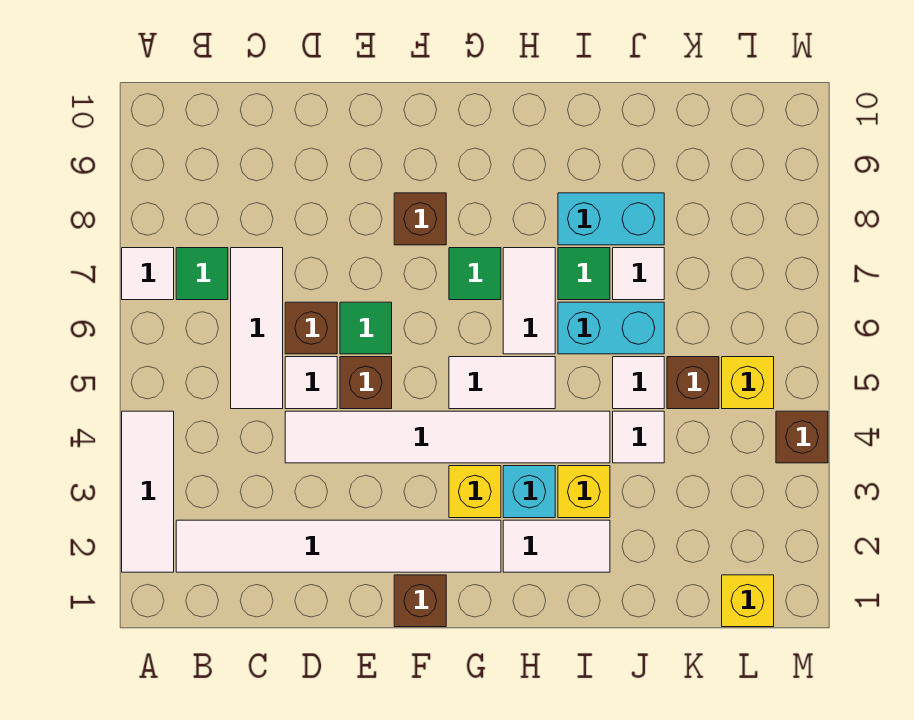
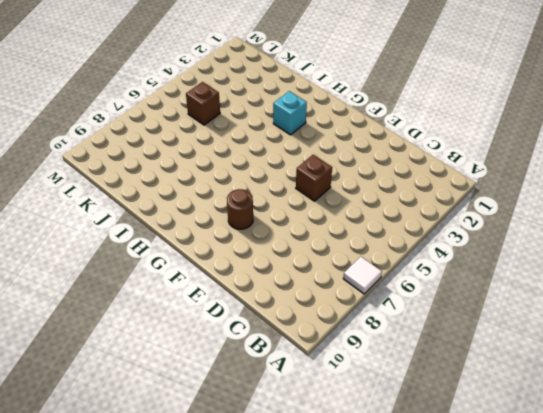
brown round brick F8 level 1 -> brown brick F8 level 1
none -> white tile A2:A4 level 1
none -> white tile B2:G2 level 1
none -> green tile B7 level 1

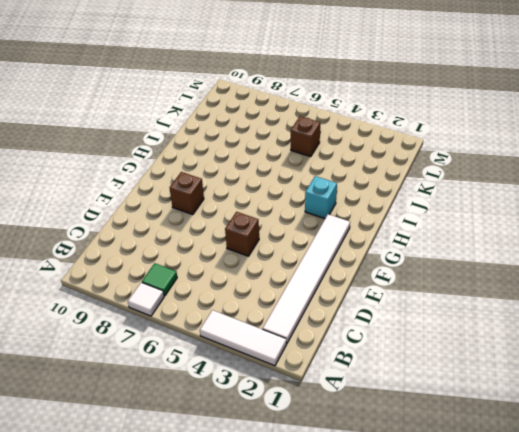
none -> white tile C5:C7 level 1
none -> white tile D4:I4 level 1
none -> white tile D5 level 1

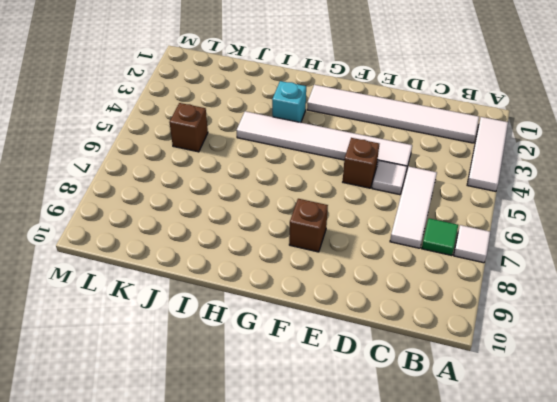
none -> brown brick D6 level 1
none -> green tile E6 level 1
none -> brown brick F1 level 1

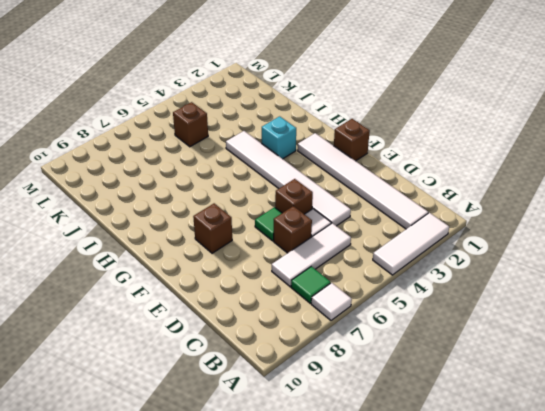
none -> yellow brick G3 level 1
none -> white tile G5:H5 level 1
none -> green tile G7 level 1

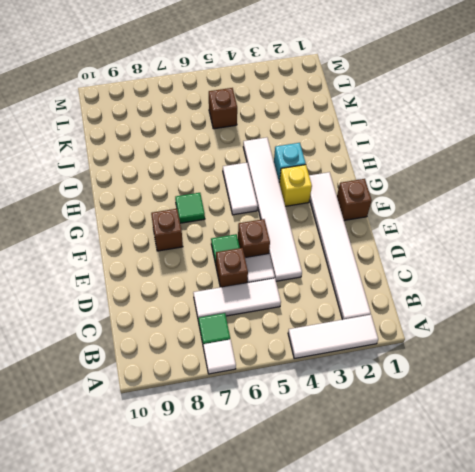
none -> white tile H2:I2 level 1
none -> white tile H6:H7 level 1
none -> yellow brick I3 level 1

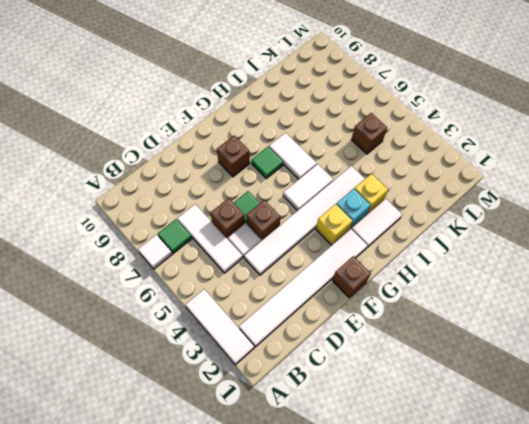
none -> cyan brick I6:J6 level 1
none -> green tile I7 level 1
none -> cyan brick I8:J8 level 1

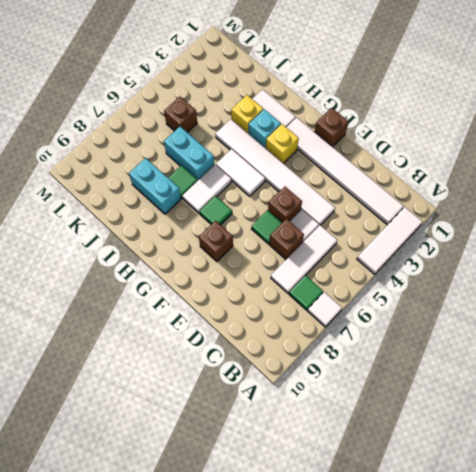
none -> white tile J4 level 1
none -> white tile J5 level 1
none -> white tile J7 level 1

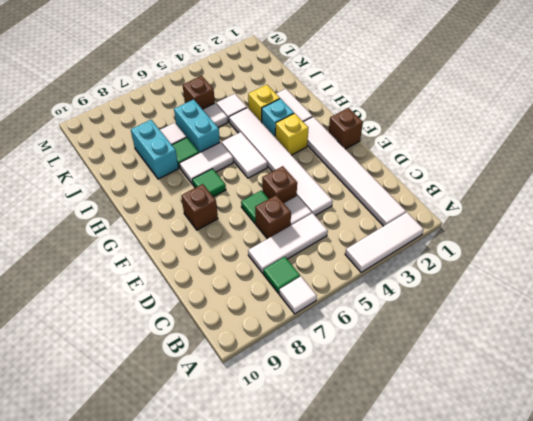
none -> yellow brick L1 level 1
none -> yellow brick L5 level 1
none -> brown brick M4 level 1

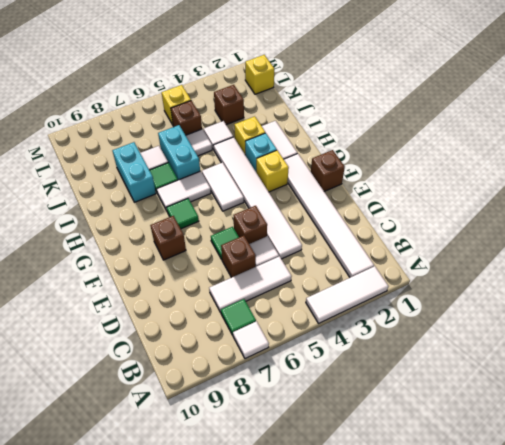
brown brick K3 level 1 -> brown brick M4 level 1

